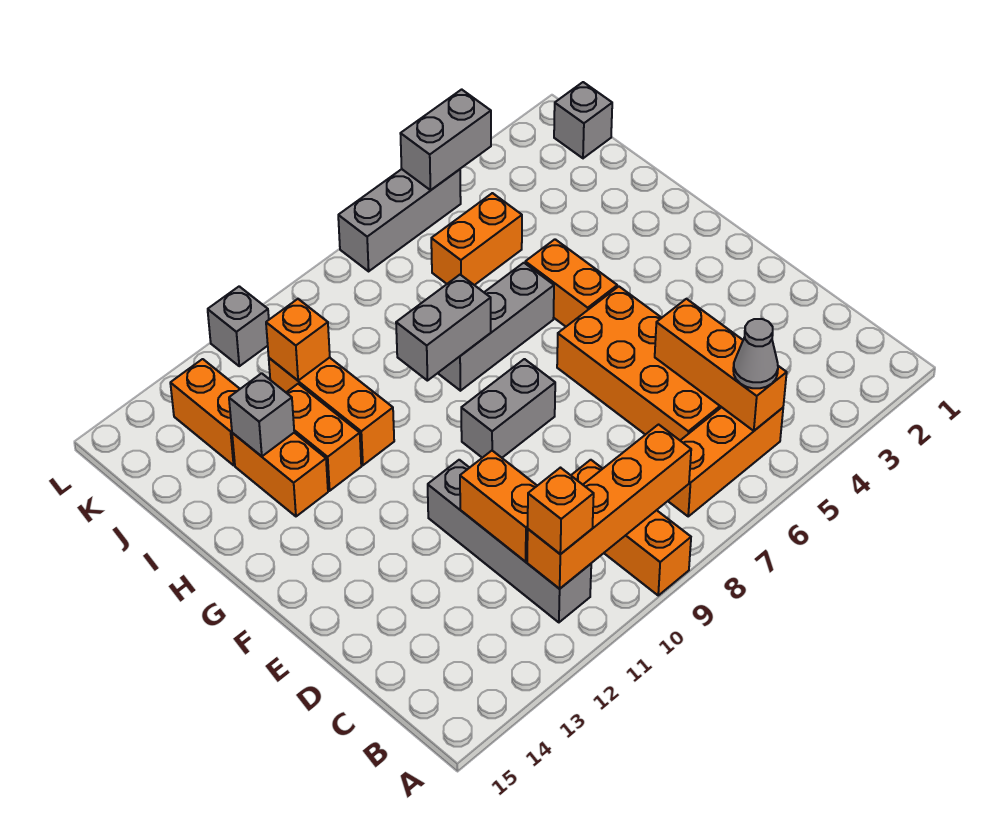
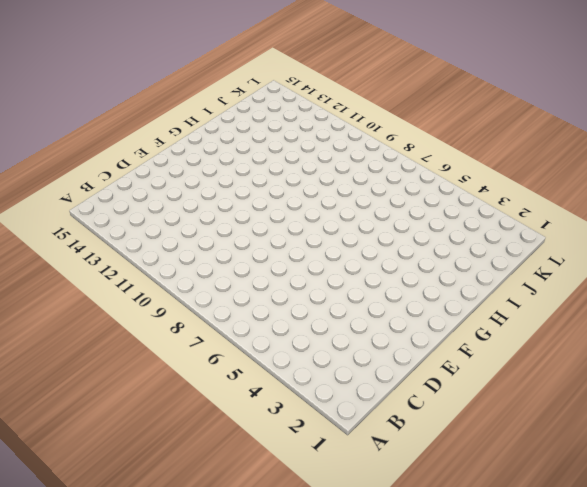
none -> orange brick A9:C9 level 1
none -> orange brick B5:B7 level 1
none -> grey brick B11:E11 level 1

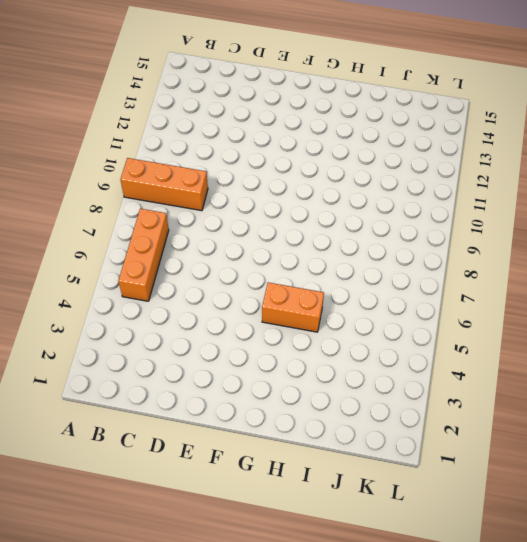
none -> grey brick B11:E11 level 1
none -> orange brick C5:F6 level 1
none -> grey brick F8:F9 level 1

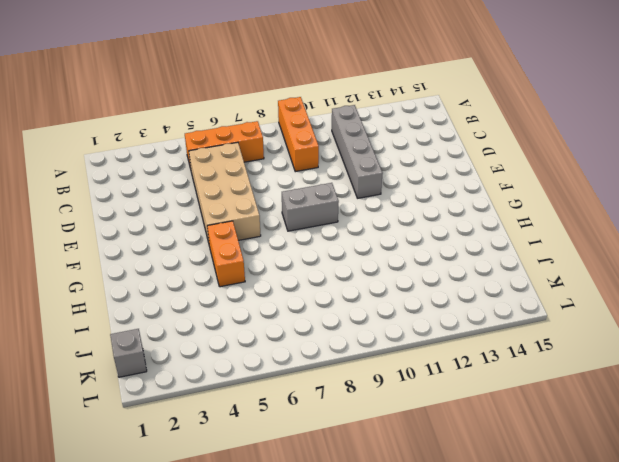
tan brick C5:F6 level 1 -> orange brick C5:F6 level 1
none -> grey brick H6:H8 level 1
none -> orange brick H11:J11 level 1
none -> orange brick H12:I12 level 1

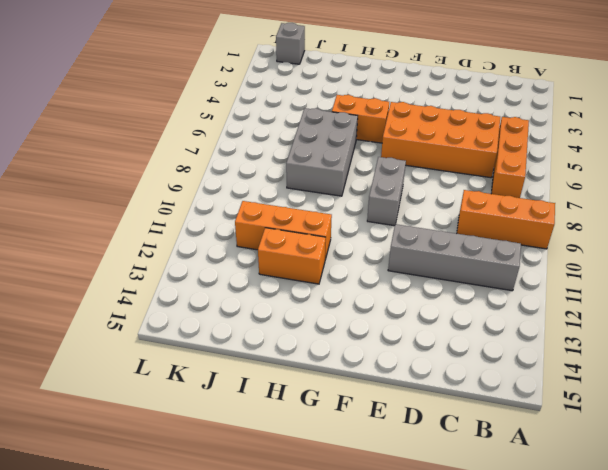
grey brick H6:I8 level 1 -> grey brick H6:H8 level 1
none -> orange brick H13:I13 level 1
none -> orange brick J5:J6 level 1
none -> orange brick J13:K13 level 1

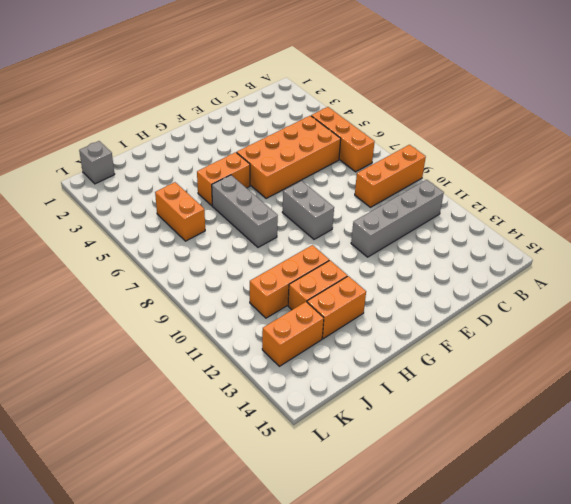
none -> grey brick L5:L7 level 1
none -> grey brick L11 level 1
none -> orange brick B5:D5 level 2

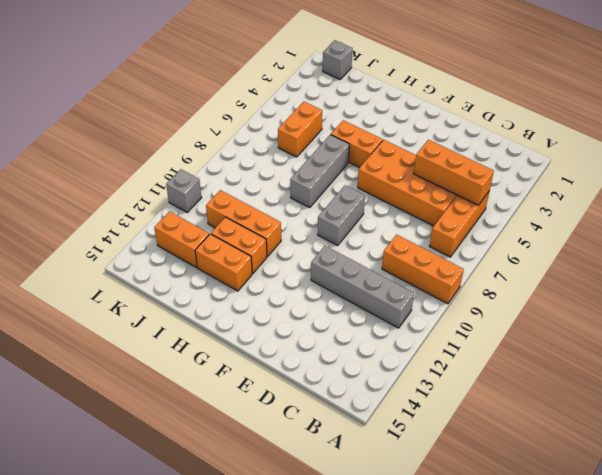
none -> grey brick L5:L7 level 1
none -> orange brick B8:B11 level 2
none -> orange brick C11:D11 level 2

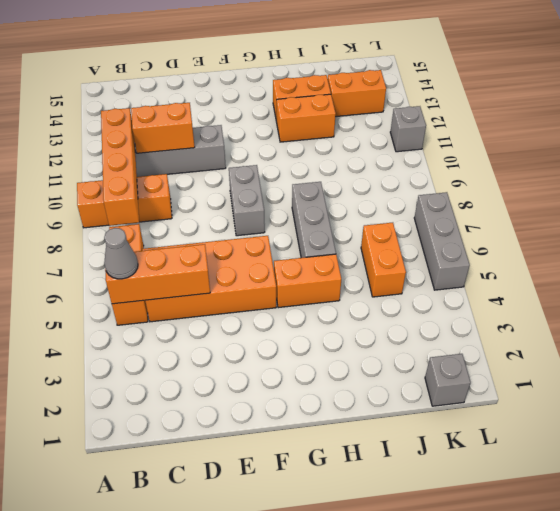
none -> orange brick H11:J11 level 1
none -> grey brick H8:H9 level 2
none -> grey brick I13 level 2

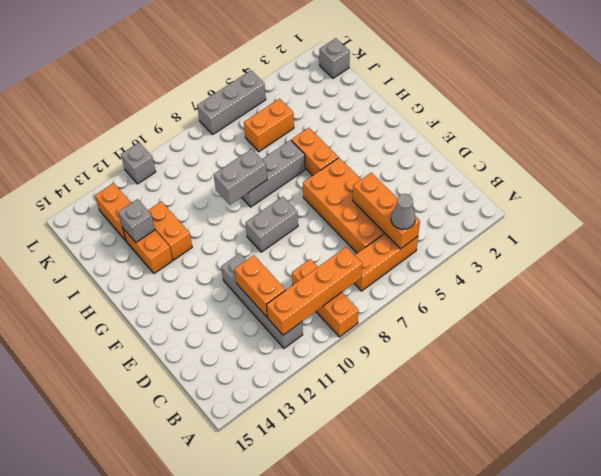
none -> orange brick H11:J11 level 1
none -> orange brick J11 level 2
none -> grey brick L4:L5 level 2

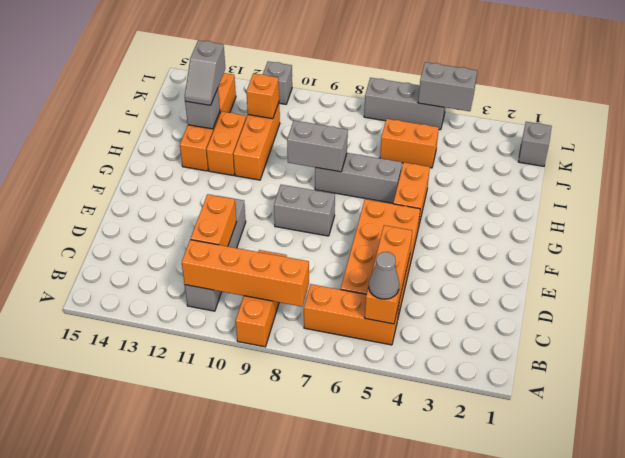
grey slope I13:J13 level 3 top J -> none
none -> orange brick B11 level 3

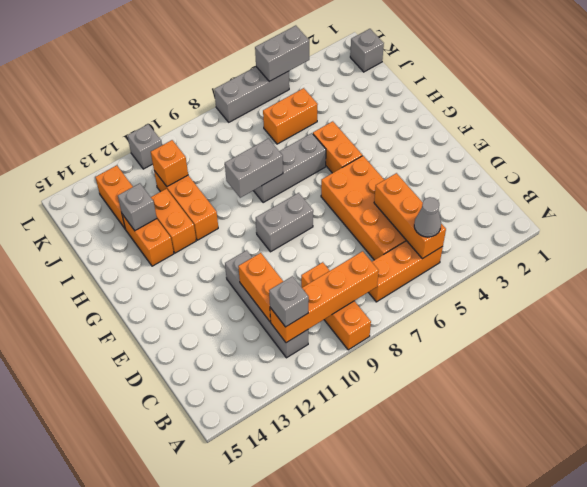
grey brick B11 level 3 -> orange brick B11 level 3

